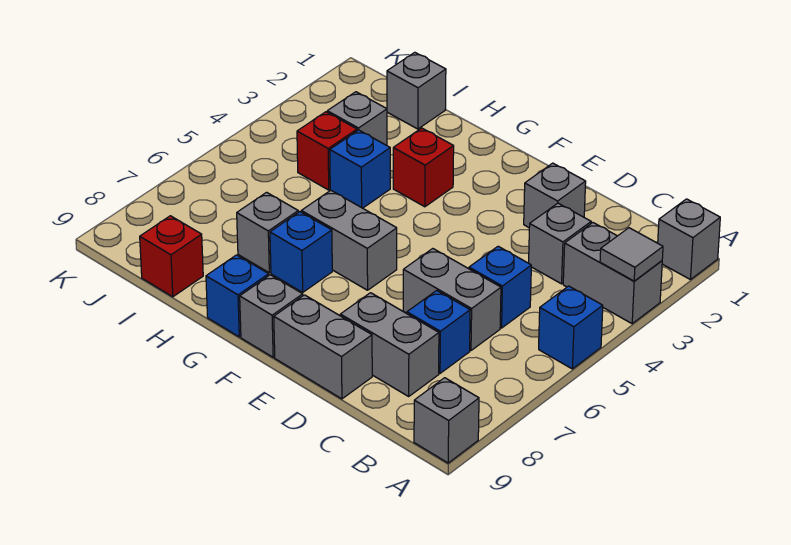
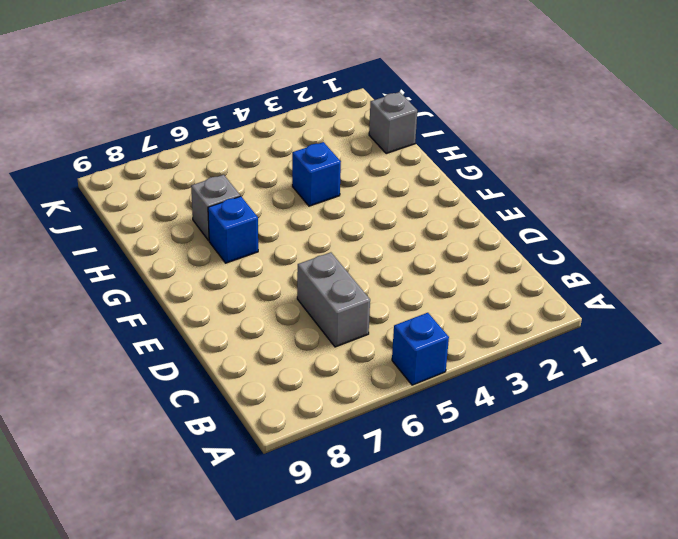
none -> grey brick A1 level 1
none -> grey brick A3:B3 level 1
none -> grey brick A9 level 1

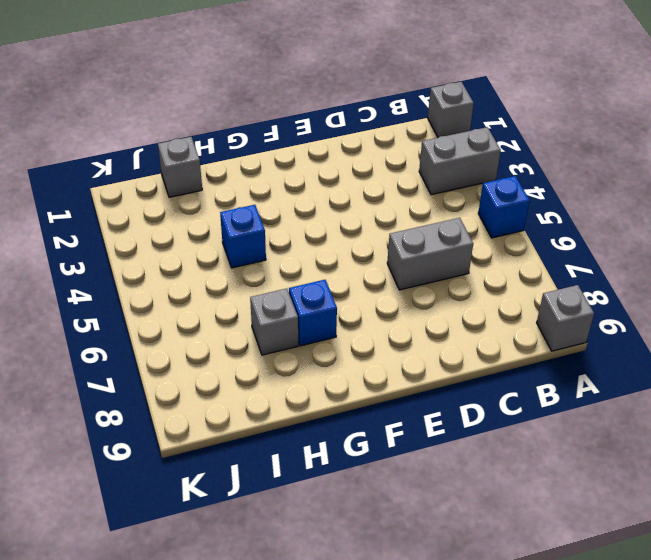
none -> grey brick C3 level 1
none -> blue brick C5 level 1
none -> blue brick C7 level 1

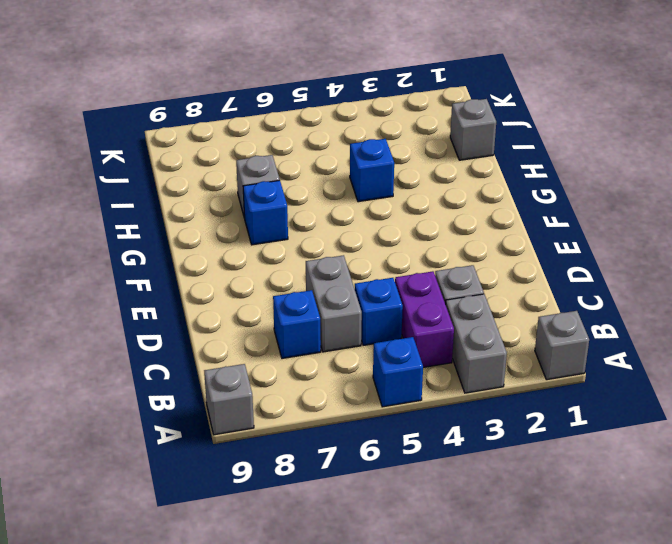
purple brick B4:C4 level 1 -> none
none -> grey brick C8:D8 level 1
none -> grey brick D2 level 1
none -> grey brick D9:E9 level 1

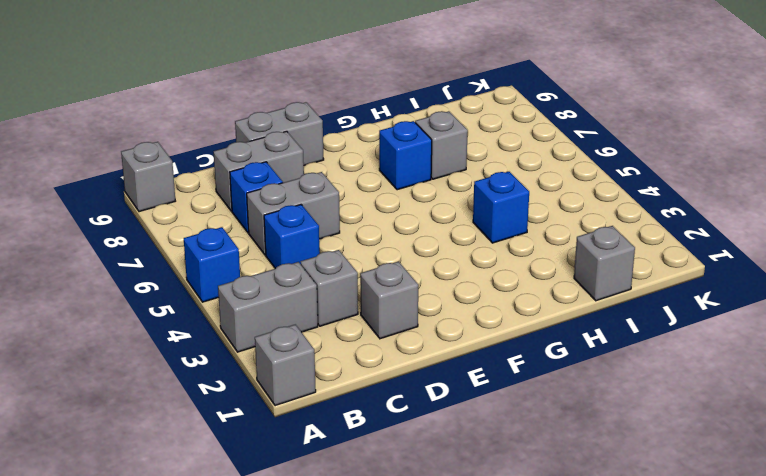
none -> grey brick F6:G6 level 1
none -> grey brick F9 level 1
none -> red brick G3 level 1

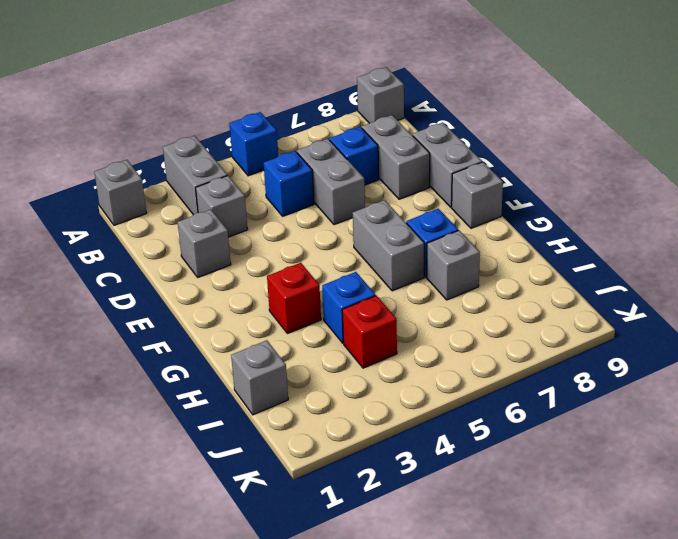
none -> blue brick G9 level 1
none -> grey brick I3 level 1
none -> red brick I9 level 1

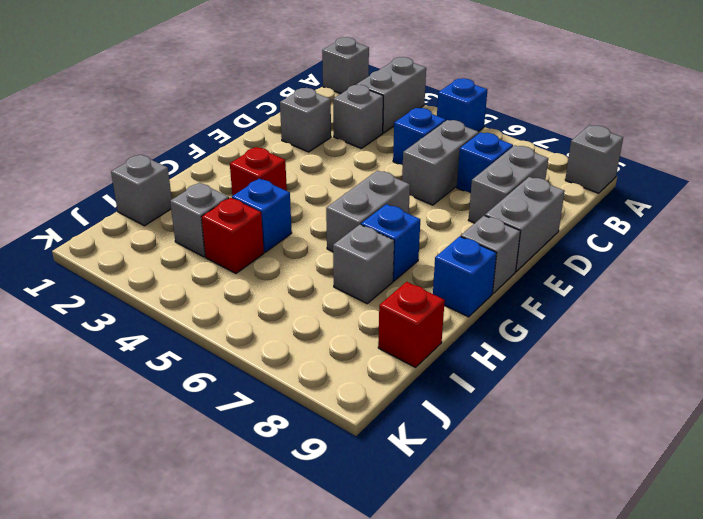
none -> grey tile A3 level 2

